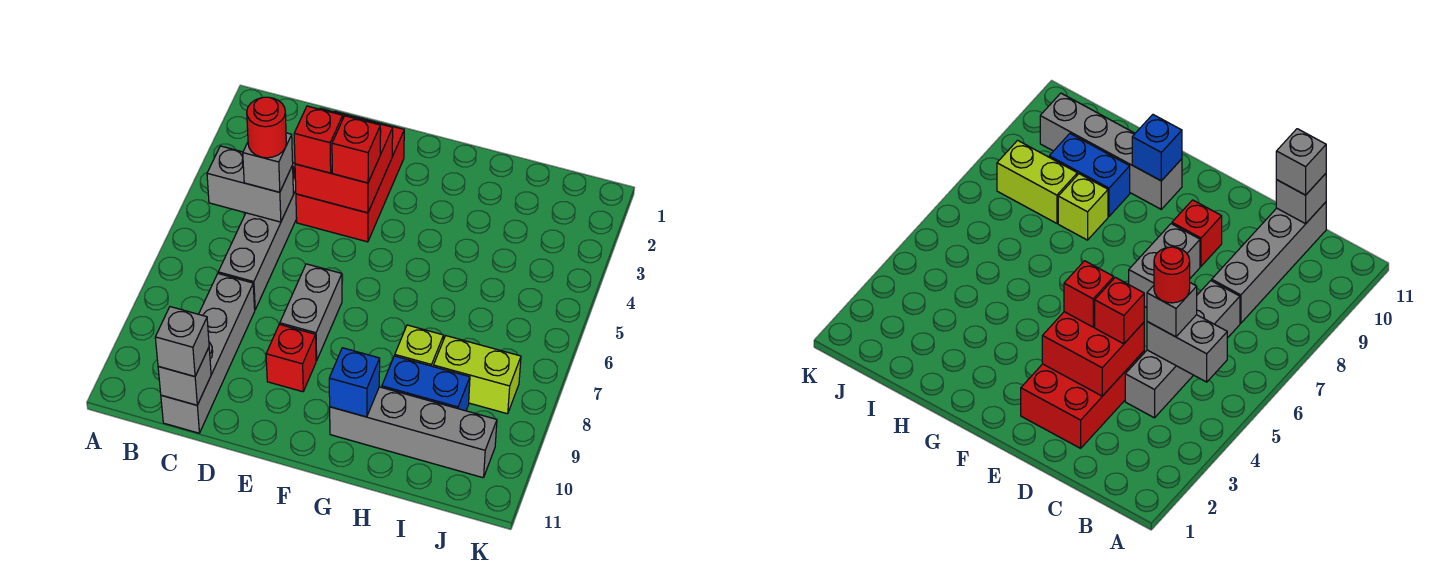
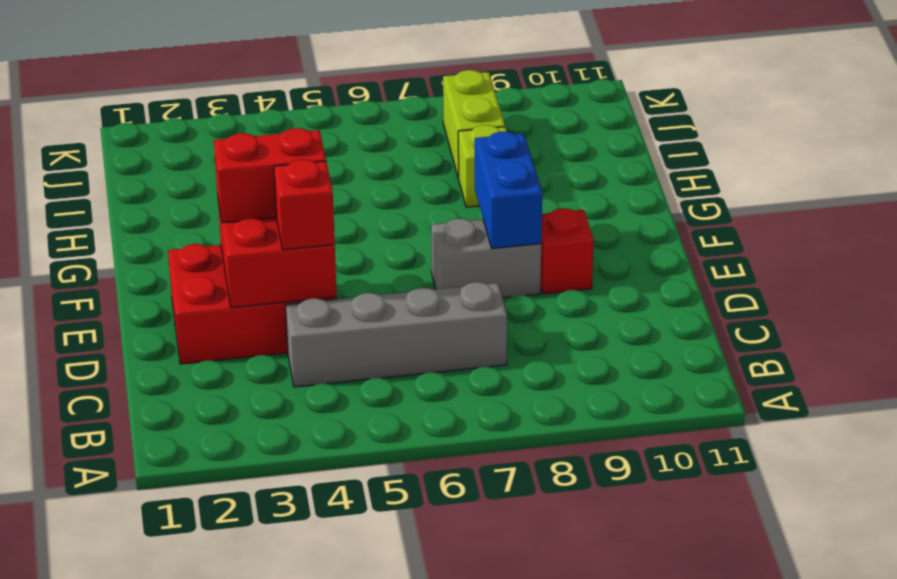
red brick E3:E4 level 3 -> red brick E4 level 3
blue brick E8:F8 level 2 -> blue brick H9:I9 level 1
none -> grey brick C8:C11 level 1
none -> grey brick G10:J10 level 1
none -> grey brick B5:C5 level 2

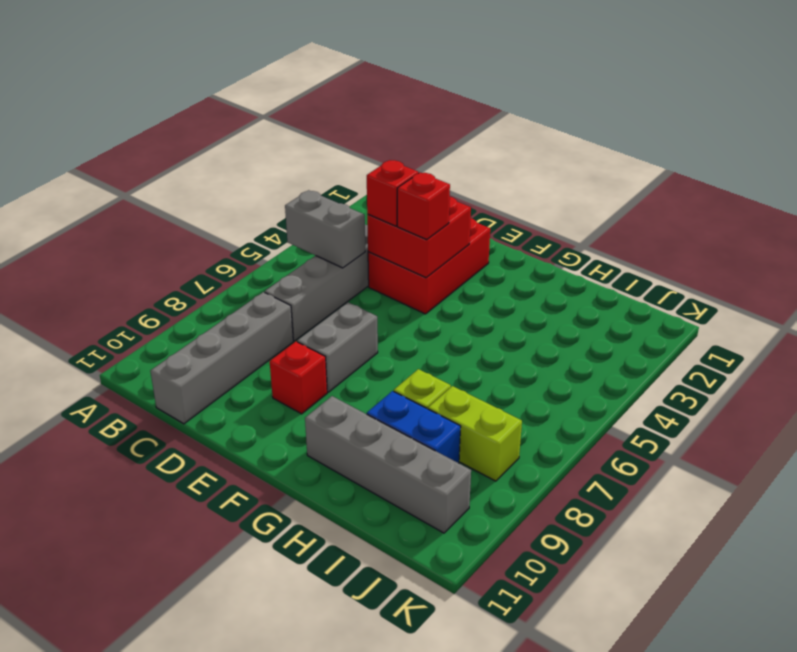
none -> grey brick C11 level 2
none -> blue brick G10 level 2
none -> grey brick C5 level 3

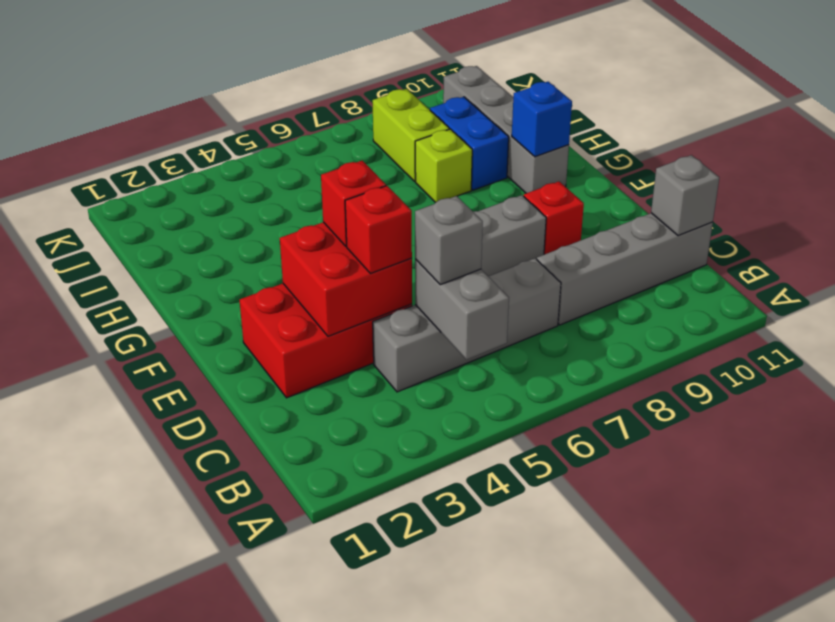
none -> grey brick C11 level 3
none -> red round brick C5 level 4

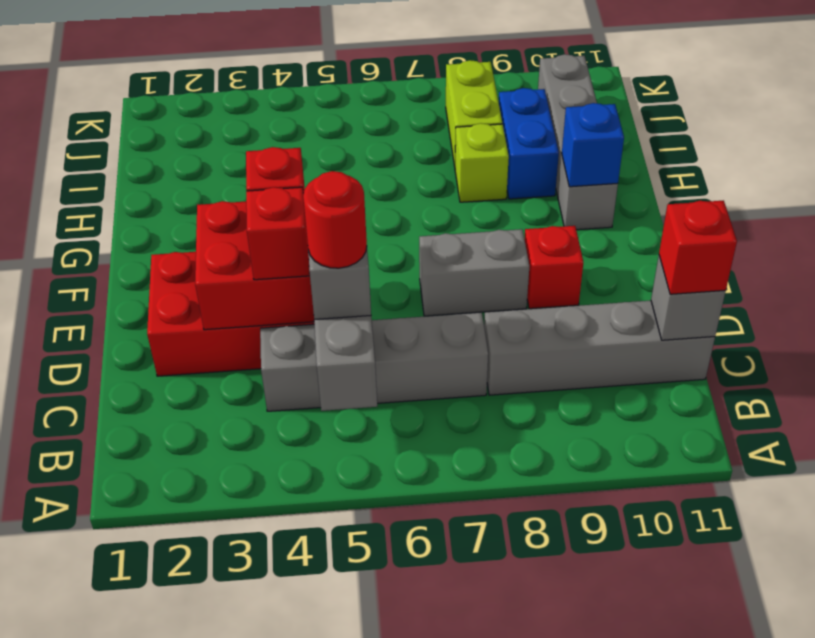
red brick C11 level 3 -> grey brick C11 level 3

